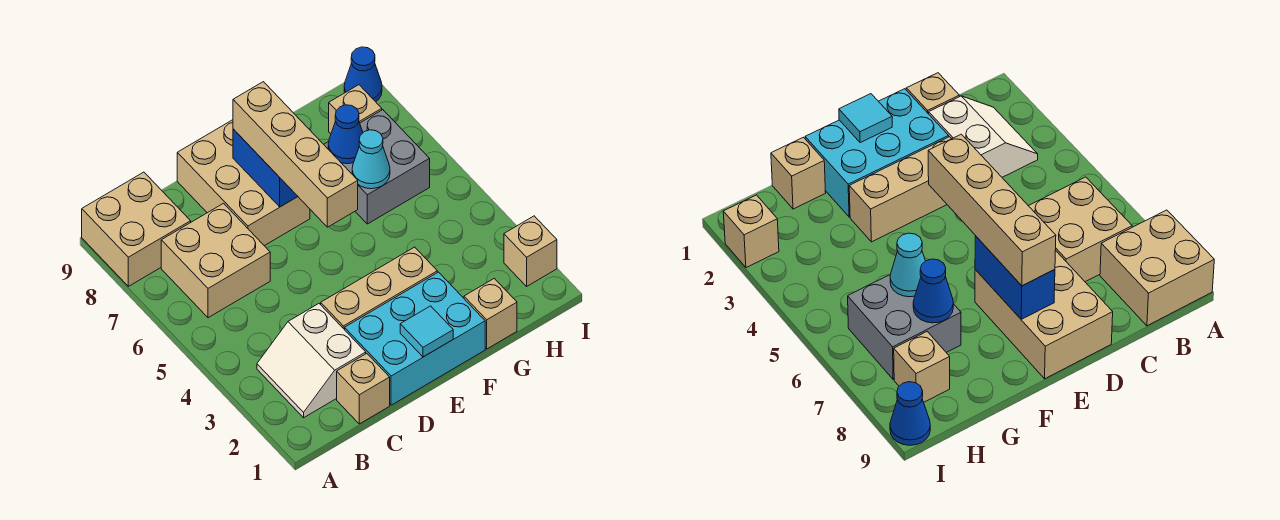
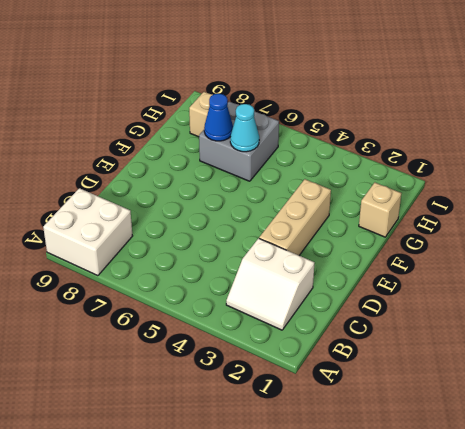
white brick A8:B9 level 1 -> tan brick A8:B9 level 1
none -> tan brick B6:C7 level 1
none -> tan brick C1 level 1
none -> cyan brick D1:F2 level 1

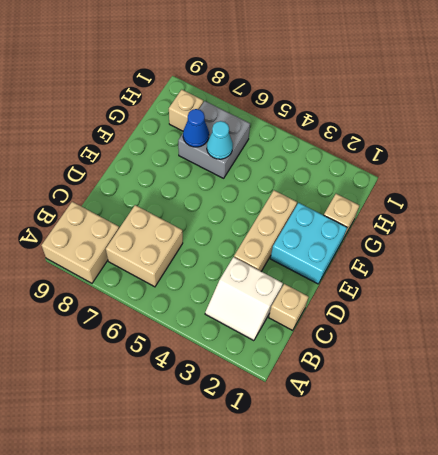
cyan brick E1:F2 level 1 -> cyan brick D1:F2 level 1
none -> tan brick D7:E9 level 1
none -> tan brick I2 level 1
none -> blue cone I9 level 1

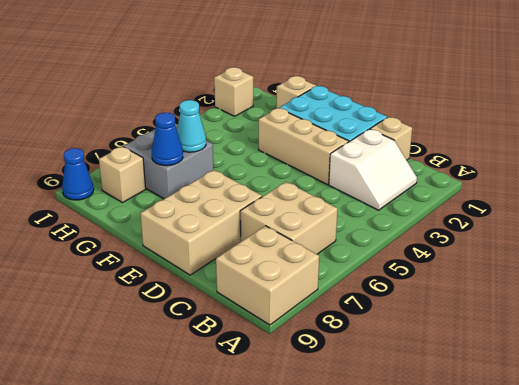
none -> cyan tile E1 level 2
none -> blue brick E7:E8 level 2
none -> tan brick E5:E8 level 3

